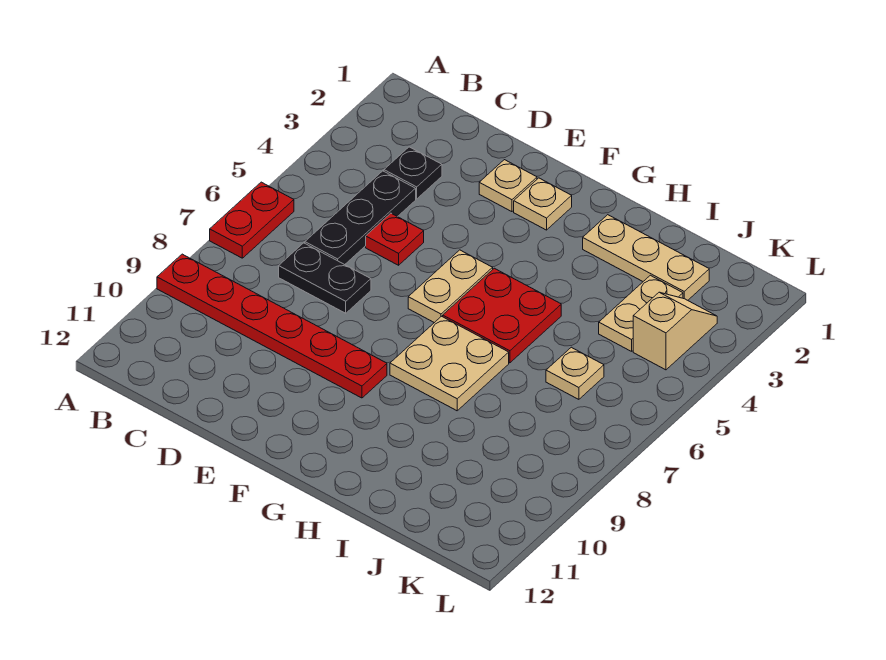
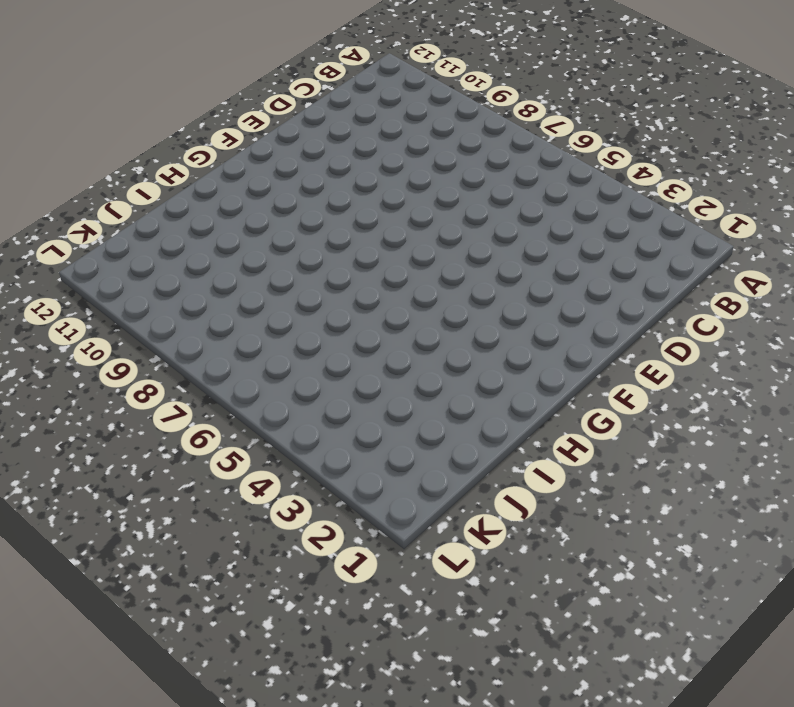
none -> red plate A6:A7 level 1
none -> red plate A9:F9 level 1
none -> black plate C3 level 1

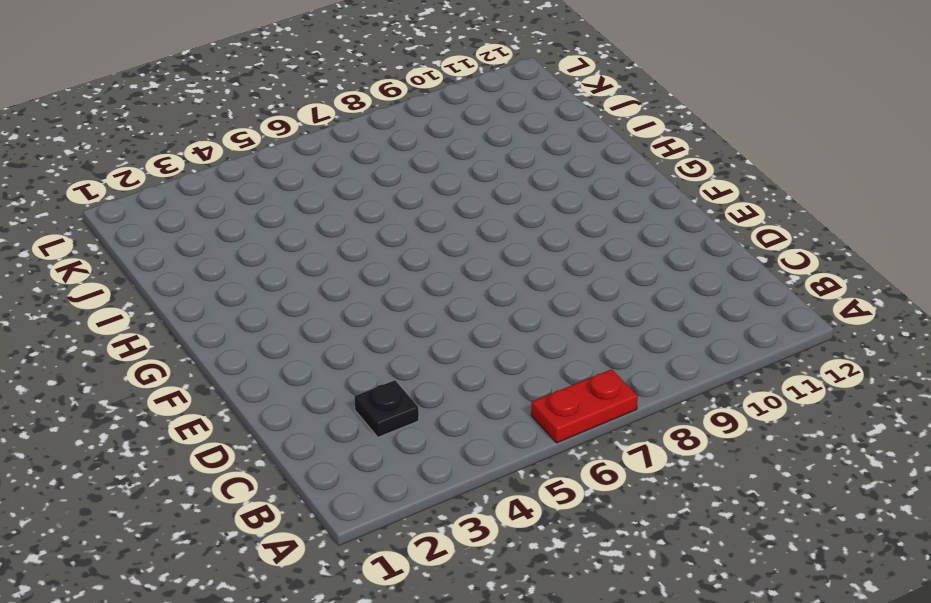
none -> red plate A9:F9 level 1
none -> black plate C4:C6 level 1
none -> black plate C7:D7 level 1

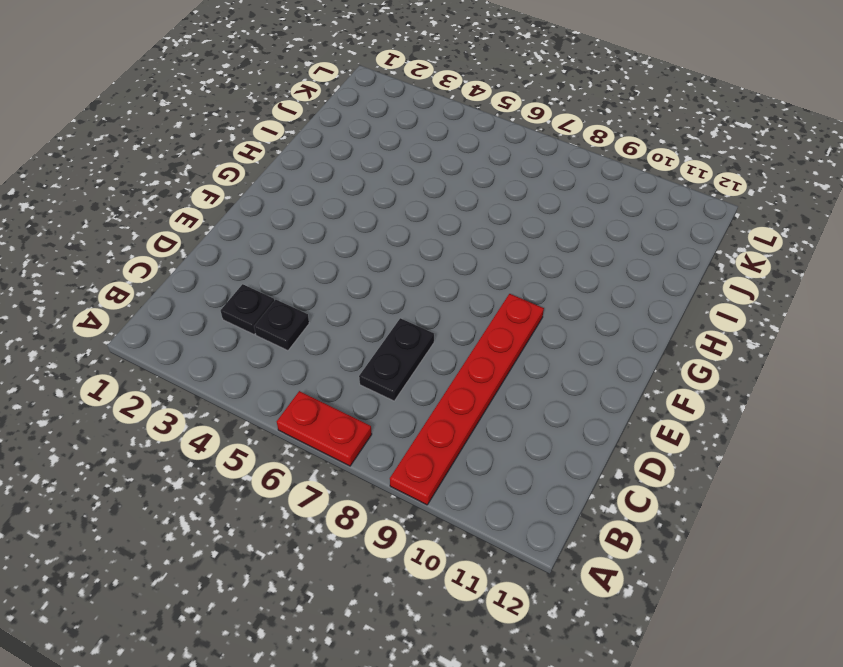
black plate C4 level 1 -> black plate C4:C6 level 1
none -> red plate D5 level 1
none -> tan plate E2 level 1
none -> tan plate F2 level 1

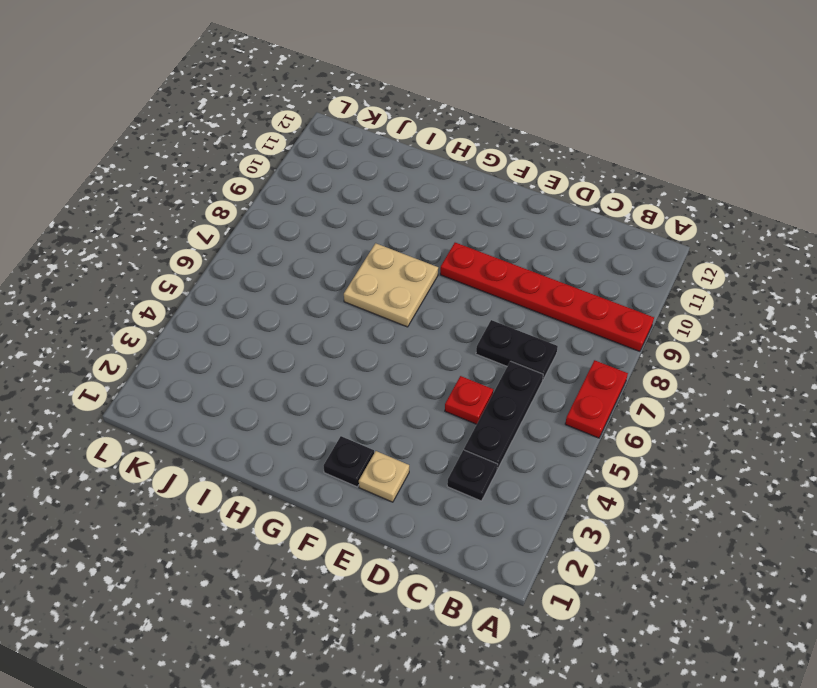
black plate F2 level 1 -> tan plate F2 level 1
none -> tan plate F5:F6 level 1
none -> red plate G5:H6 level 1
none -> tan plate H2:J2 level 1

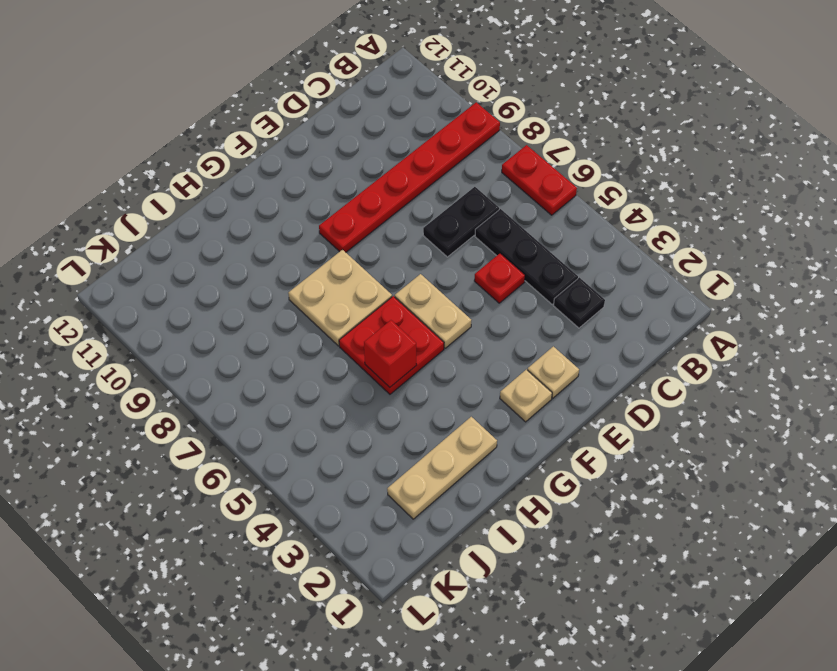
red brick H5 level 2 -> none
none -> tan plate J3:J4 level 1
none -> tan plate J6 level 1
none -> tan slope K3:K4 level 1 top 4

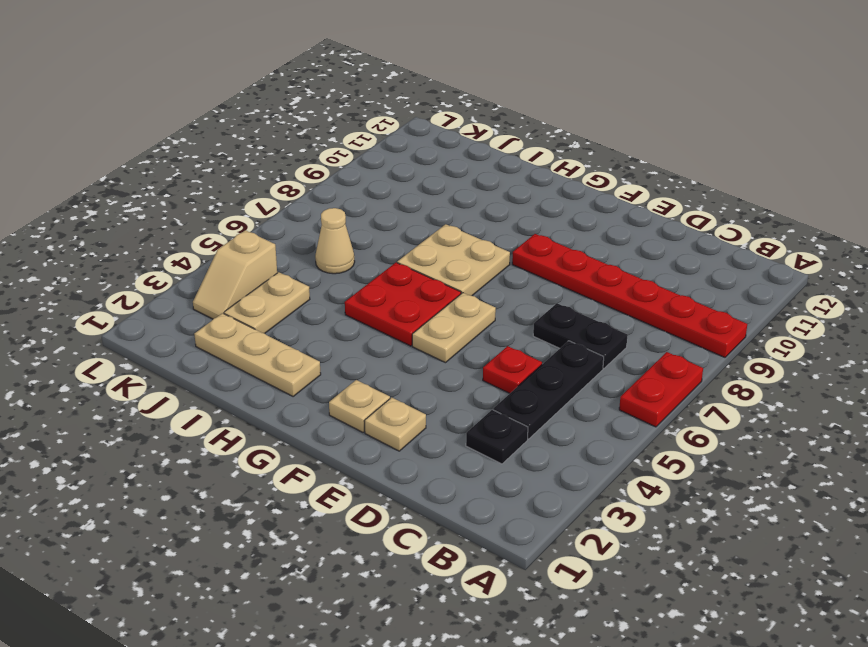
tan cone J6 level 1 -> tan plate J6 level 1

